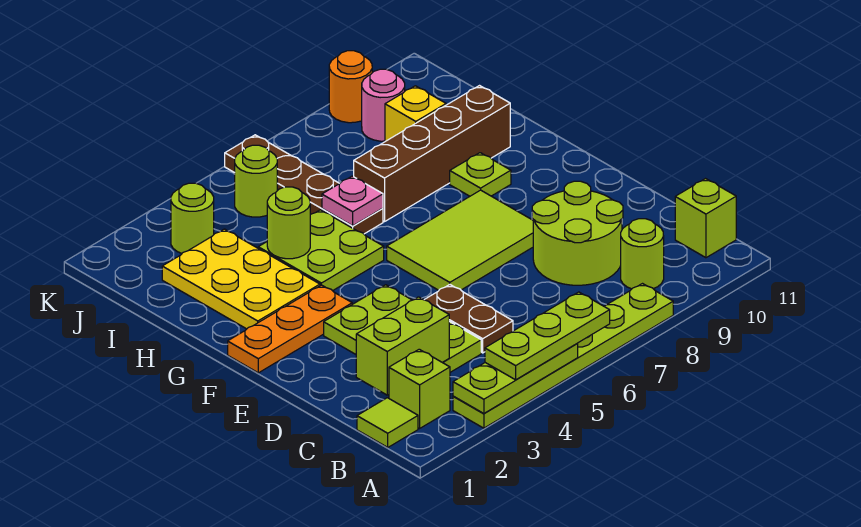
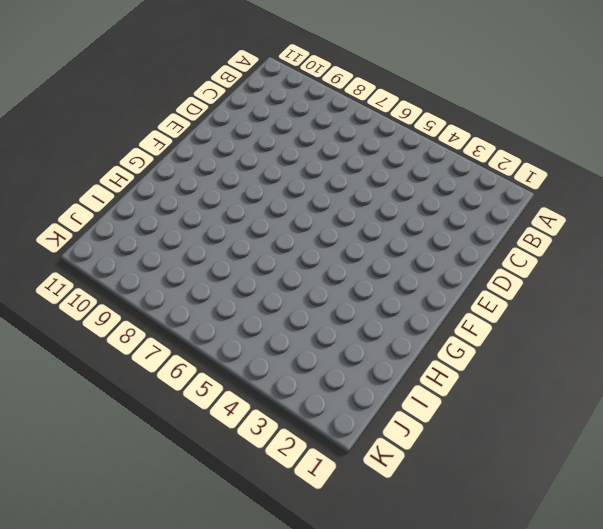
none -> lime plate A3:A8 level 1
none -> lime tile B1 level 1
none -> lime brick B2 level 1

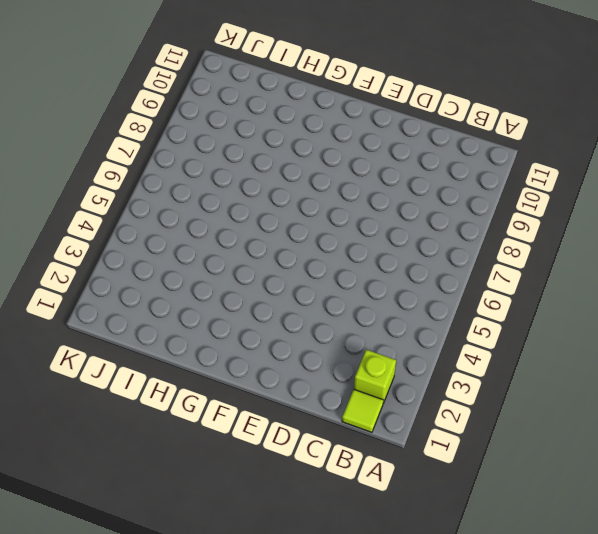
none -> lime plate A3:A8 level 1
none -> lime round brick B9 level 1
none -> lime brick B11 level 1

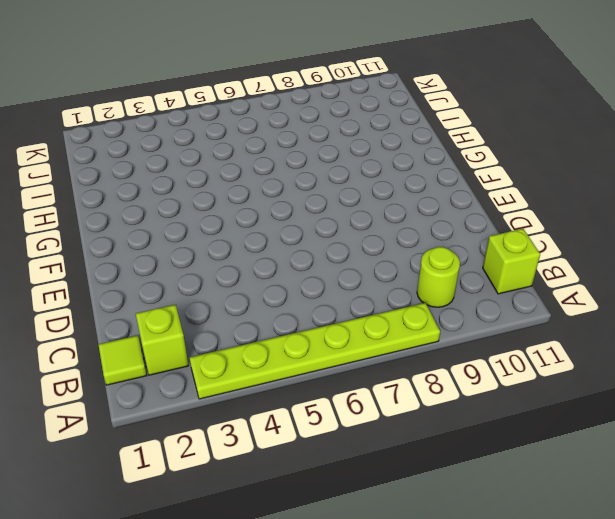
none -> lime plate C3:E4 level 1
none -> brown plate C5:D5 level 1
none -> lime round brick C8:D9 level 1

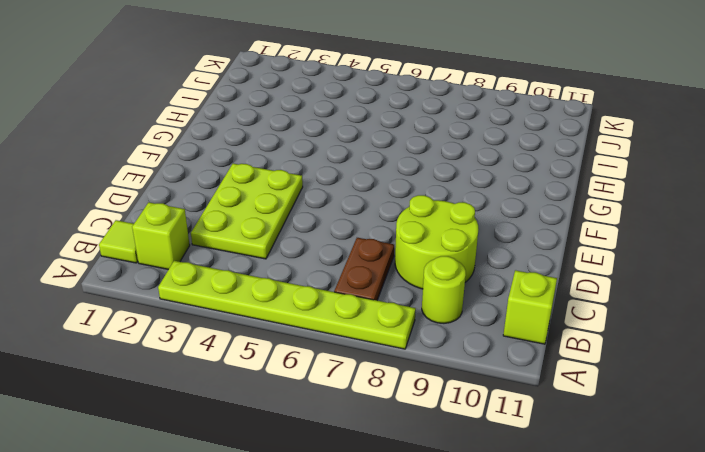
brown plate B7:C7 level 1 -> brown plate C5:D5 level 1
none -> lime tile E6:F8 level 1
none -> orange plate F1:F3 level 1
none -> yellow plate G2:I3 level 1

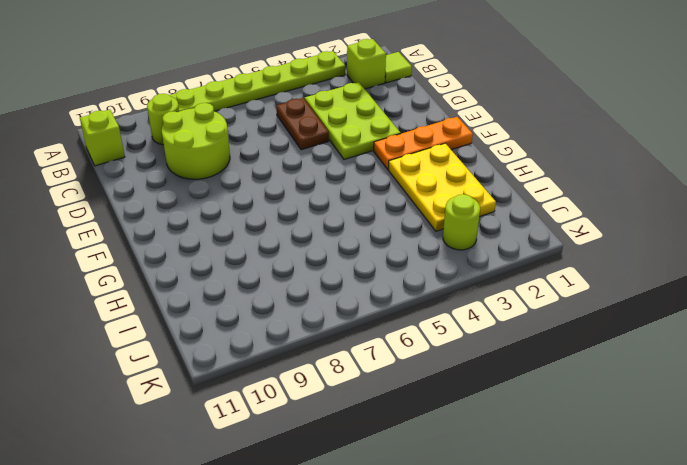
none -> lime tile E6:F8 level 1
none -> lime plate G4:H5 level 1
none -> lime plate G9 level 1

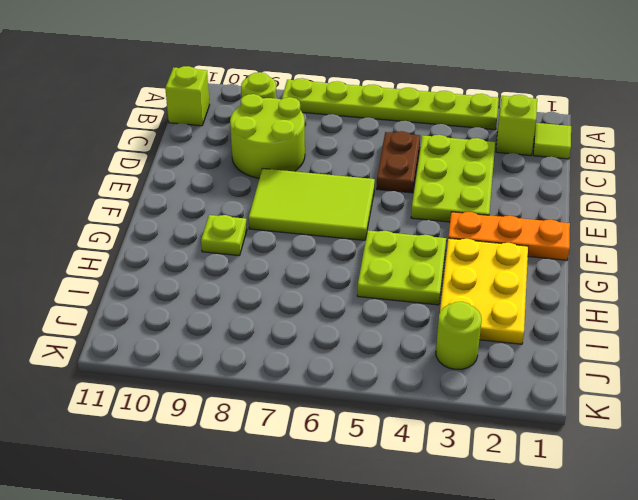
none -> brown plate H6:K6 level 1
none -> brown brick H7:H10 level 1
none -> yellow brick I9 level 1

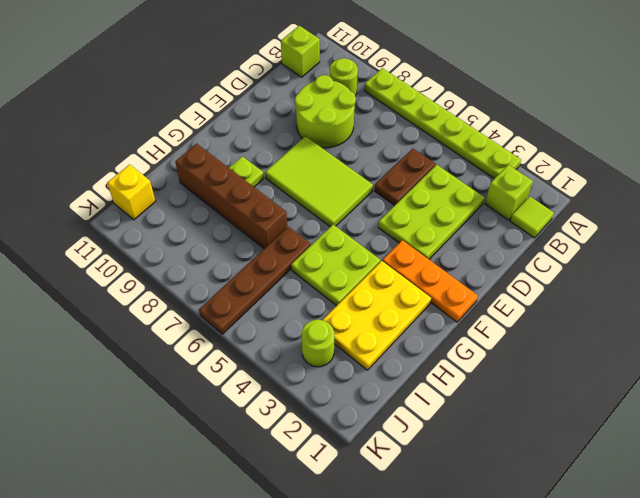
yellow brick J11 level 1 -> yellow brick I9 level 1
none -> lime round brick J5 level 1
none -> pink round brick J9 level 1
none -> orange round brick K9 level 1

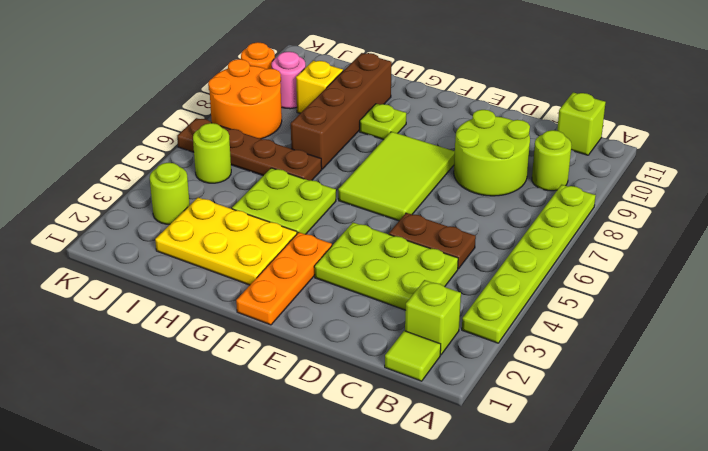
orange round brick J7:K8 level 1 -> none
none -> lime plate A3:A5 level 2
none -> lime brick C2:C3 level 2
none -> lime round brick H4 level 2

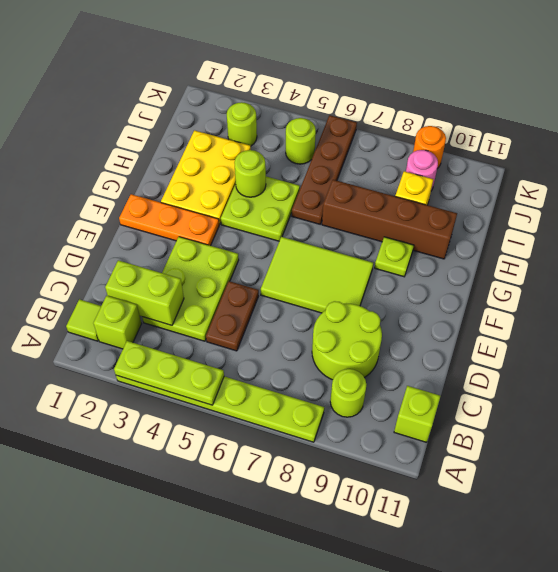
none -> pink plate H6 level 2
none -> lime plate A4:A6 level 3

